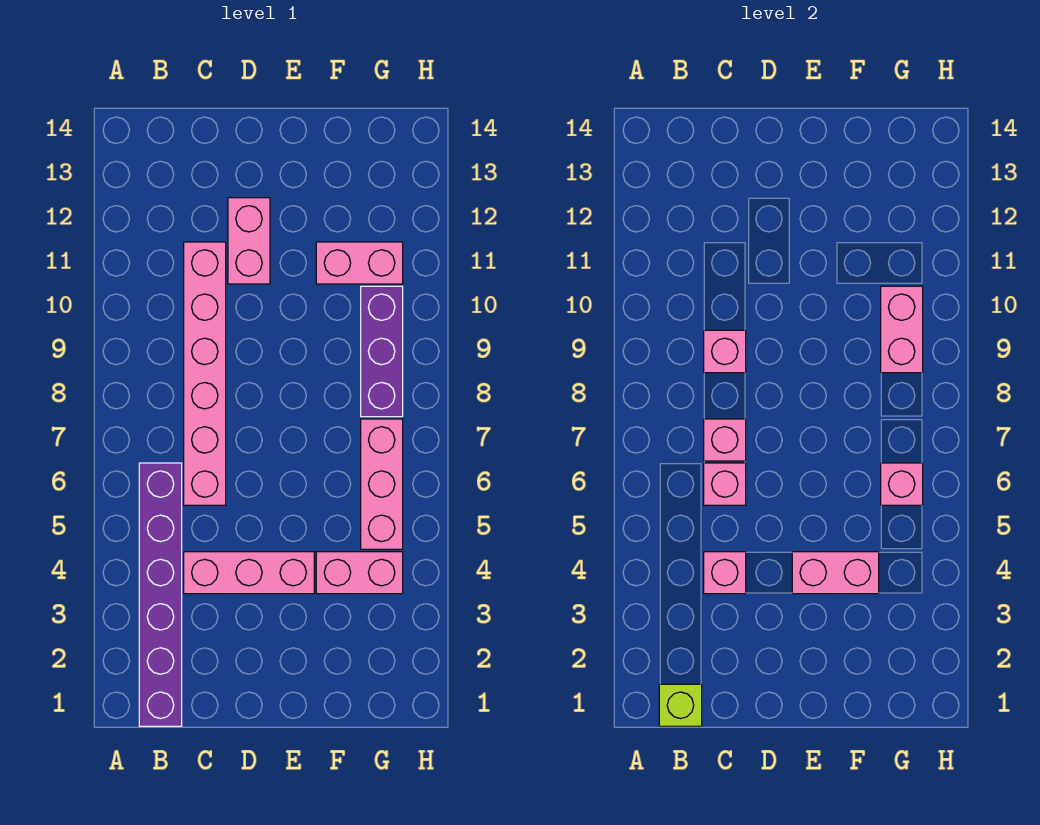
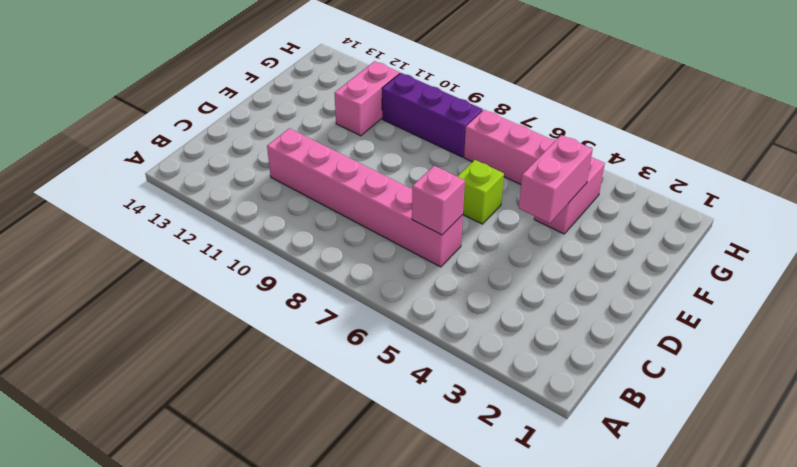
lime brick E6 level 1 -> lime brick B1 level 2
none -> purple brick B1:B6 level 1
none -> pink brick C4:E4 level 1
none -> pink brick D11:D12 level 1

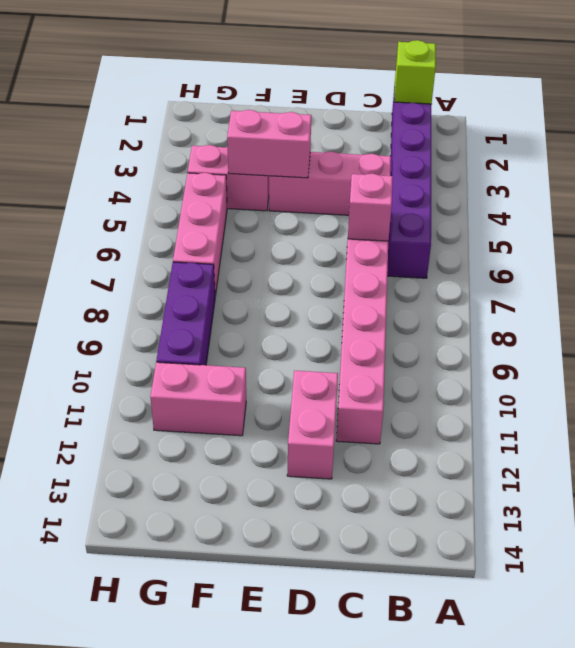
none -> pink brick C4 level 2
none -> pink brick C7 level 2
none -> pink brick C9 level 2

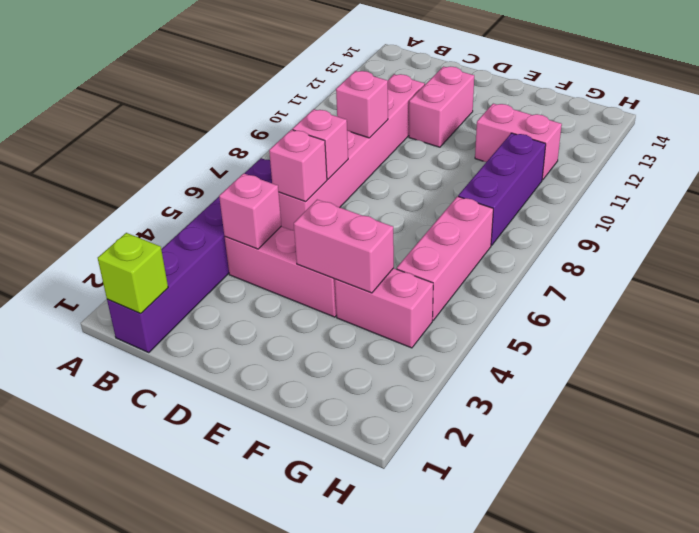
none -> pink brick G6 level 2
none -> pink brick G9:G10 level 2

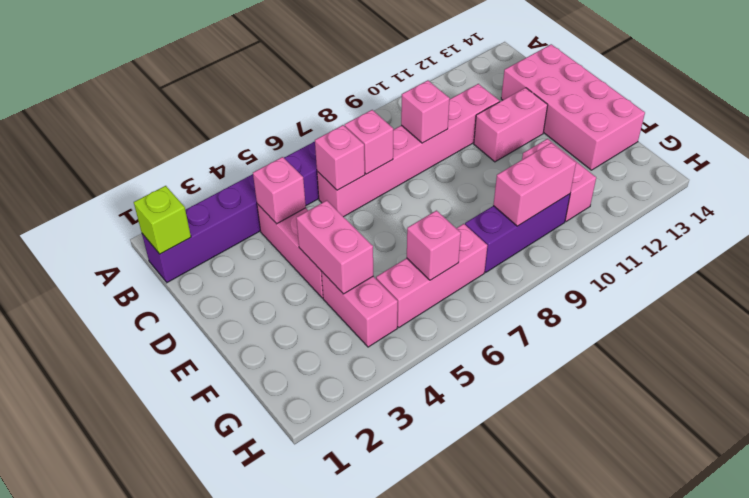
pink brick C13:F14 level 1 -> none

